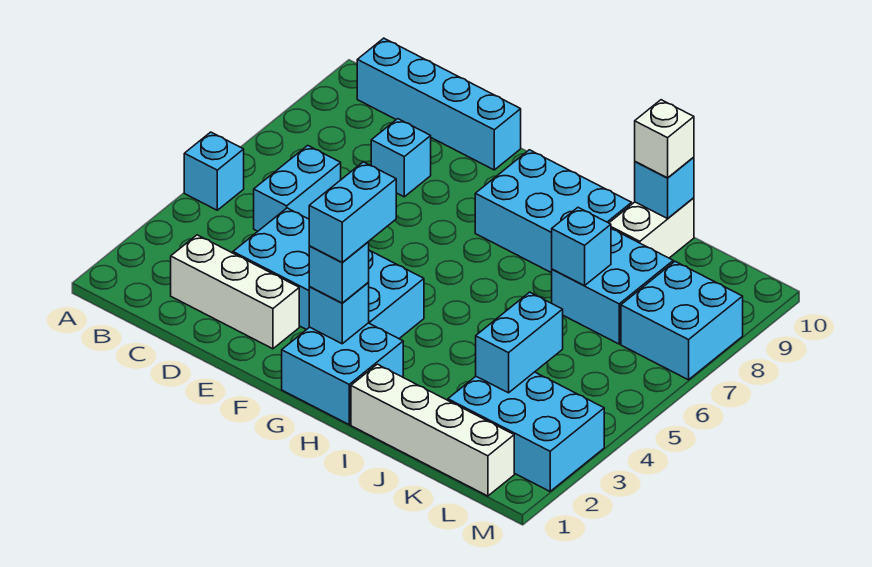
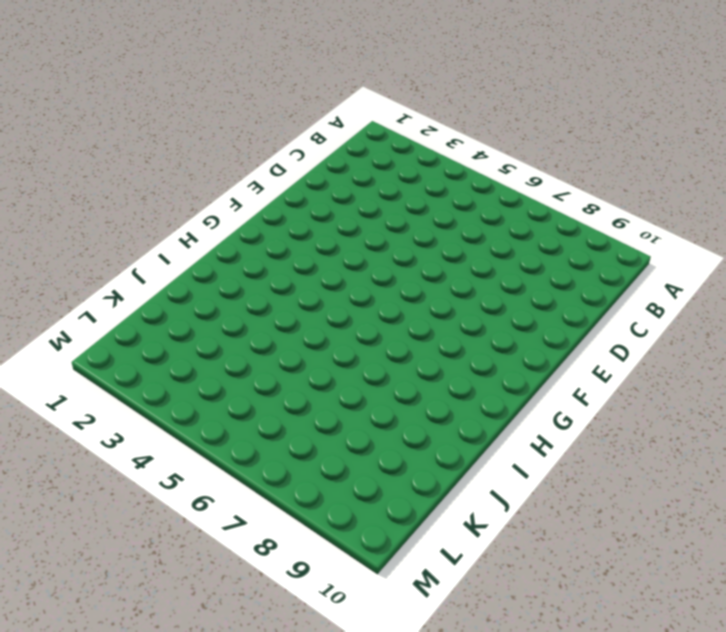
none -> cyan brick A5 level 1
none -> cyan brick B10:E10 level 1
none -> white brick C2:E2 level 1

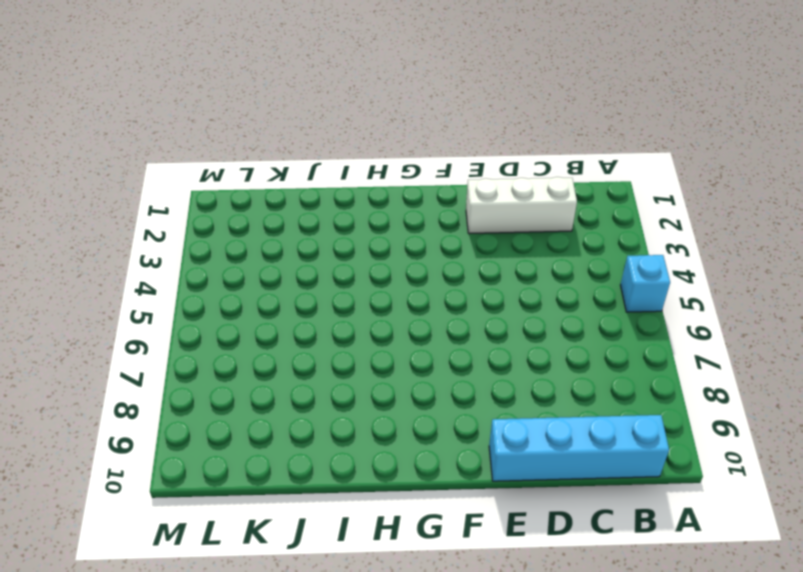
none -> cyan brick C5:C6 level 1
none -> cyan brick D3:G4 level 1
none -> cyan brick D8 level 1

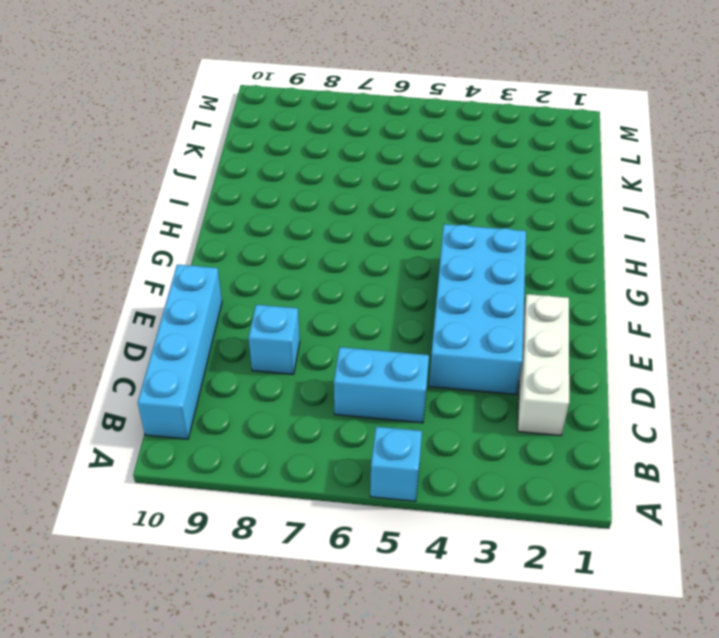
none -> cyan brick G1:H2 level 1
none -> cyan brick G8:I9 level 1
none -> white brick I1:L1 level 1

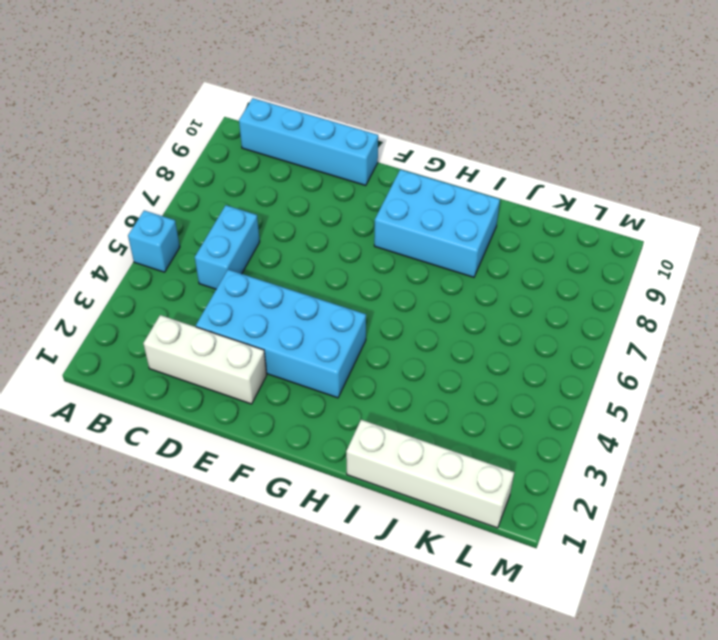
none -> cyan brick D8 level 1
none -> cyan brick G1:H2 level 1
none -> cyan brick J7:K8 level 1

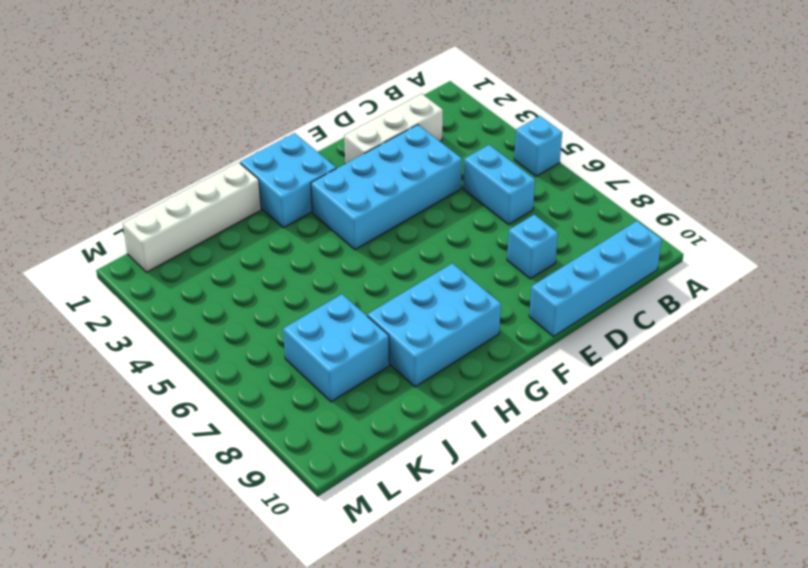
none -> white brick J9:J10 level 1
none -> cyan brick K2:M3 level 1
none -> cyan brick L7:M8 level 1

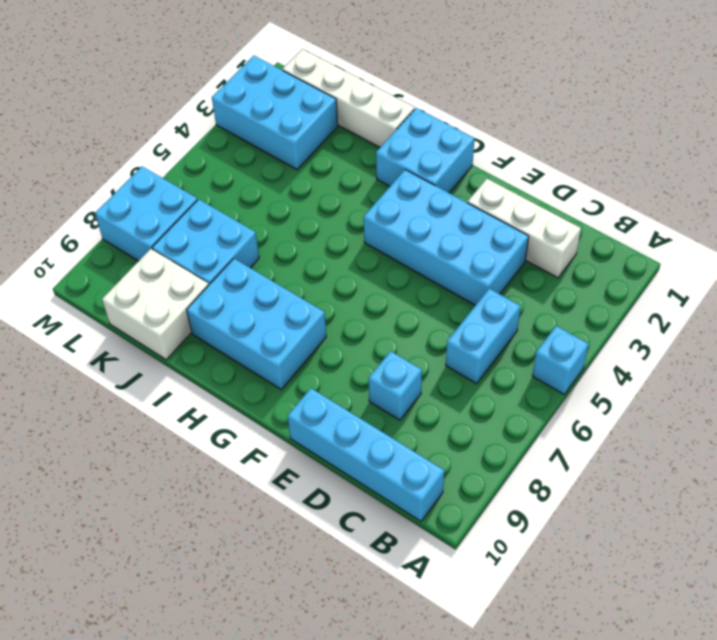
white brick J9:K10 level 1 -> white brick J9:J10 level 1
none -> cyan brick G2 level 2
none -> cyan brick J7 level 2
none -> cyan brick J10 level 2

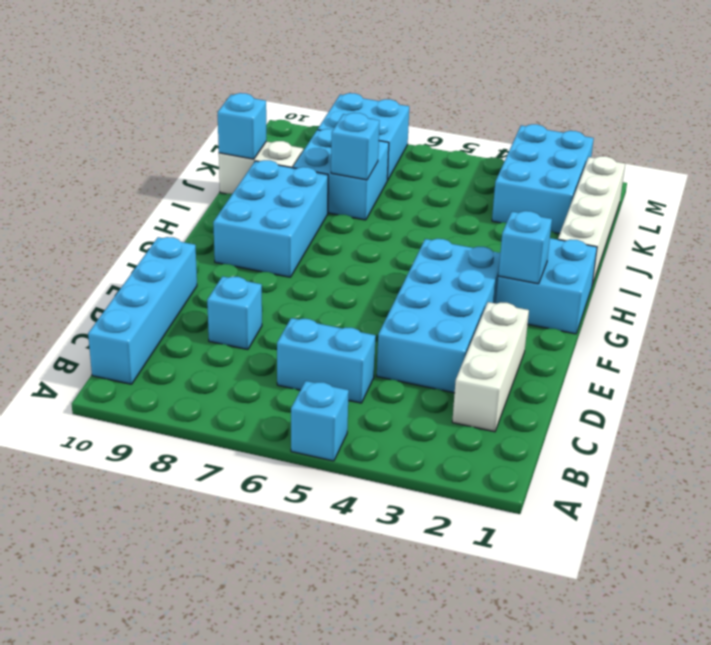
none -> cyan brick K3:K4 level 2
none -> cyan brick G2 level 3
none -> white brick J10 level 3

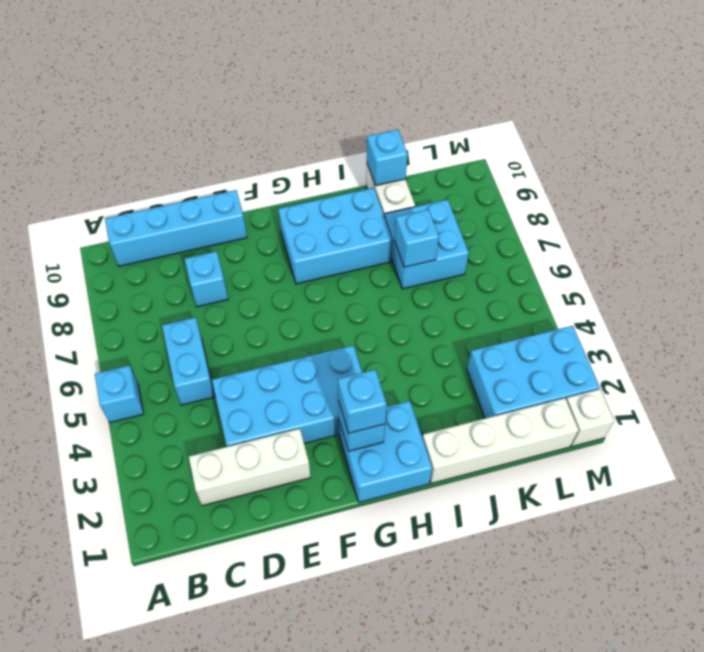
white brick M1 level 1 -> white brick J10 level 3
none -> cyan brick L7:M8 level 1
none -> cyan brick K3:K4 level 2
none -> cyan brick G2:G3 level 4

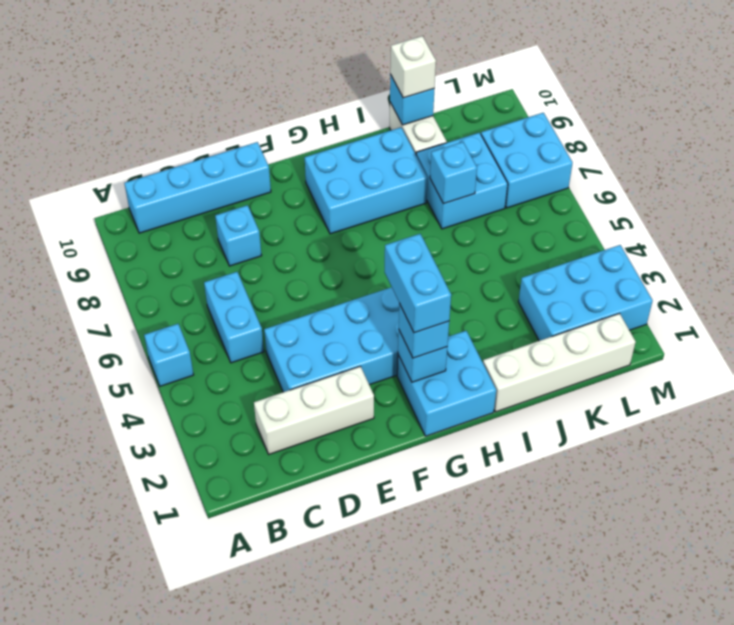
none -> cyan brick K3:K4 level 2

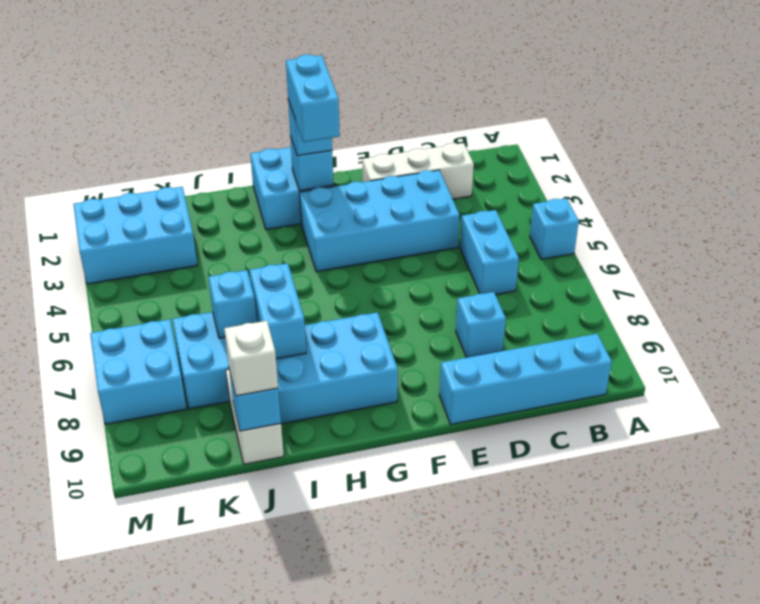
cyan brick I7:I8 level 2 -> cyan brick K3:K4 level 2
none -> white brick I1:L1 level 1

